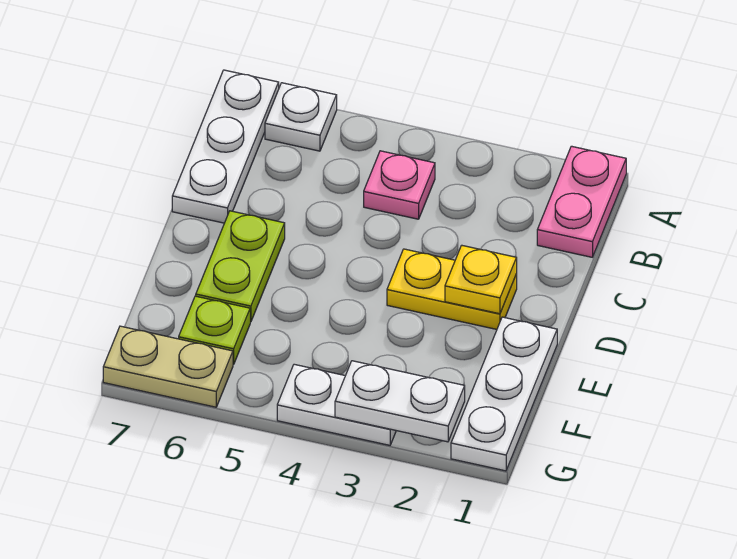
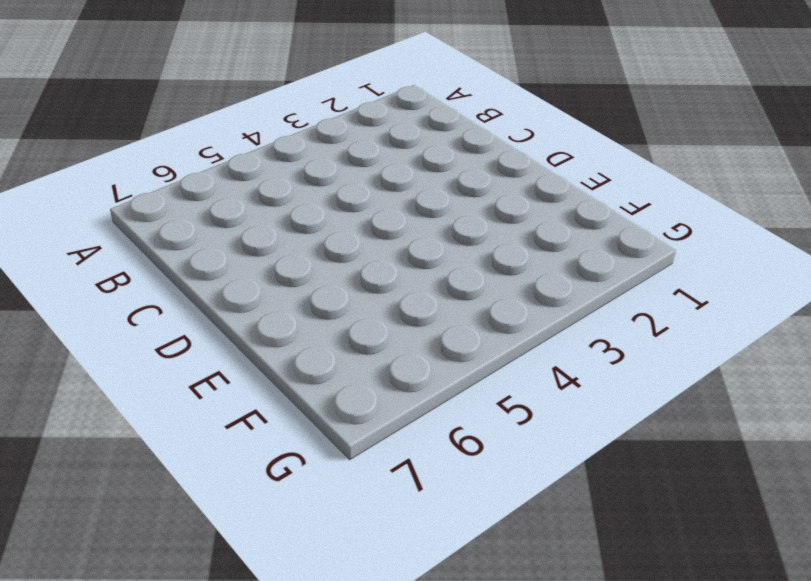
none -> pink plate A1:B1 level 1
none -> white plate A6 level 1
none -> white plate A7:C7 level 1

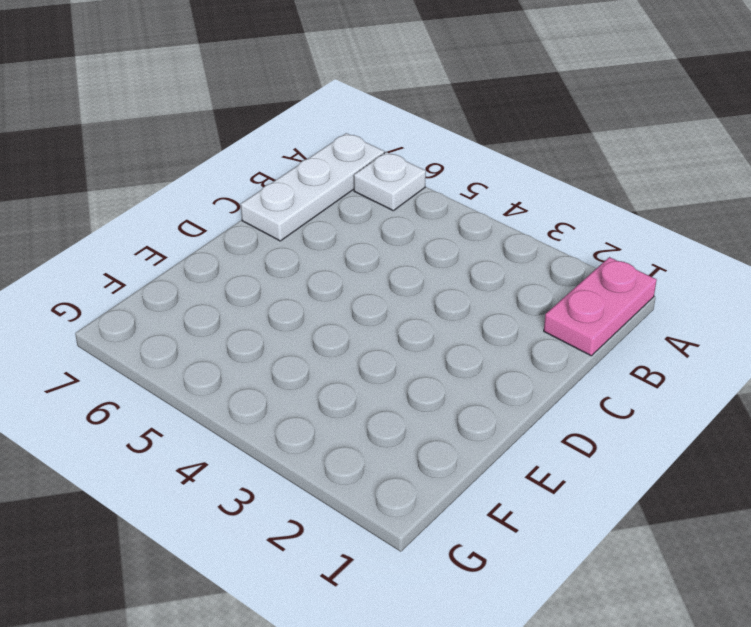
none -> pink plate B4 level 1
none -> yellow plate D2:D3 level 1
none -> lime plate D6:E6 level 1

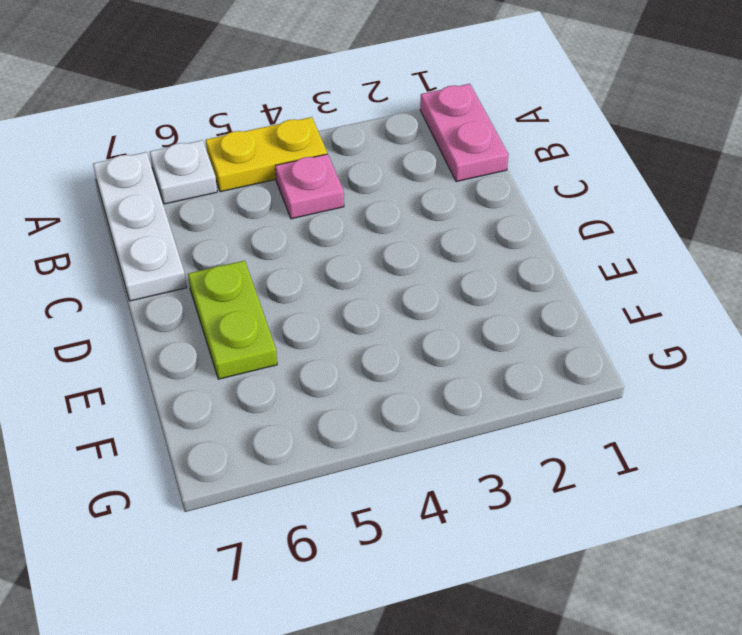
yellow plate A4:A5 level 1 -> yellow plate D2:D3 level 1
none -> white plate E1:G1 level 1
none -> lime plate F6 level 1
none -> white plate G3:G4 level 1

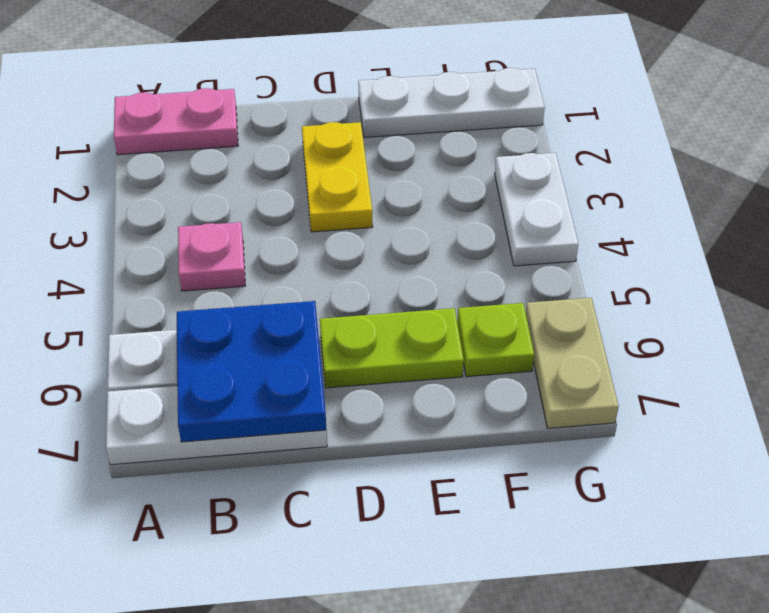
blue plate B6:C7 level 2 -> none
none -> yellow plate D2 level 2
none -> white plate G2:G3 level 2

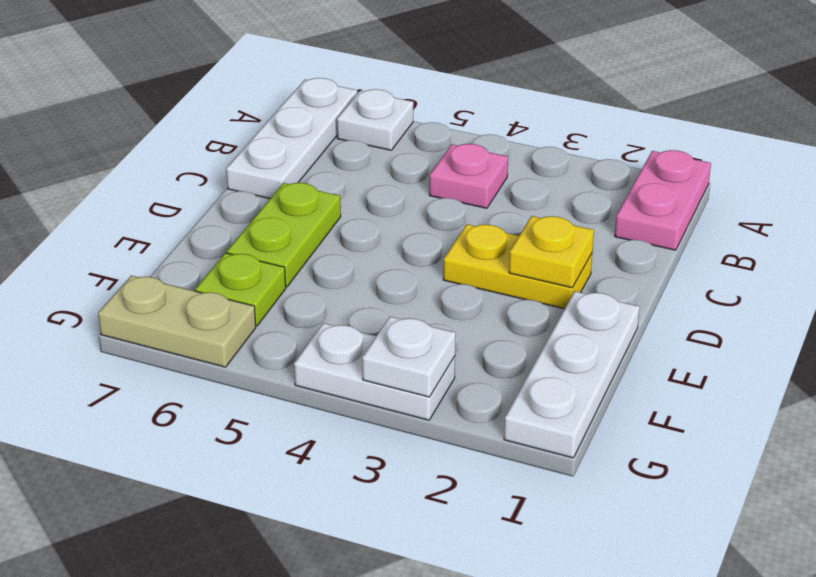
white plate G3 level 2 -> white plate G2:G3 level 2

